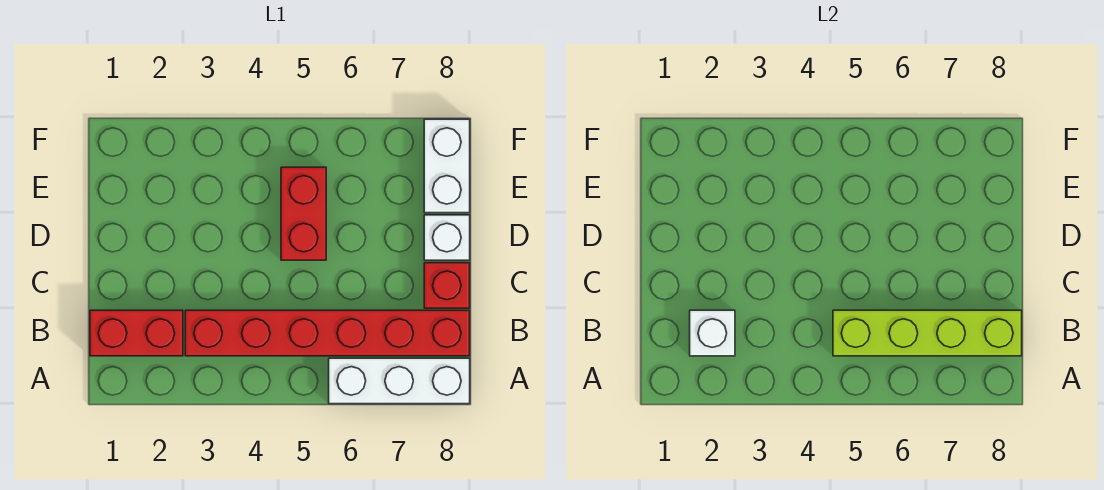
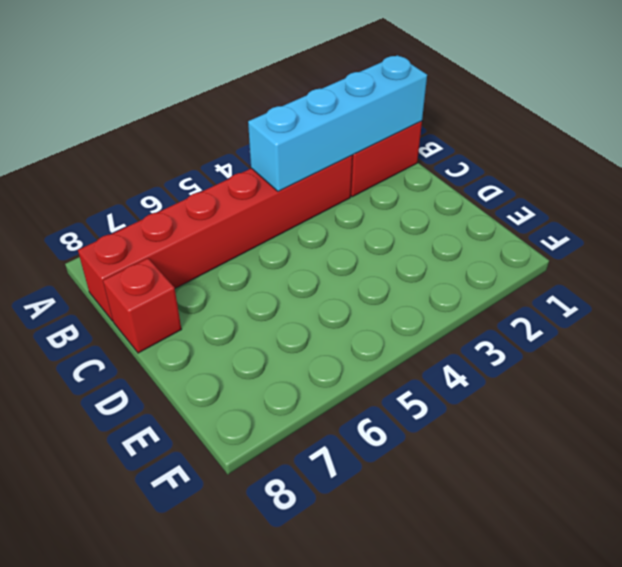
cyan brick B1:B4 level 2 -> white brick B2 level 2
none -> white brick A6:A8 level 1
none -> red brick D5:E5 level 1

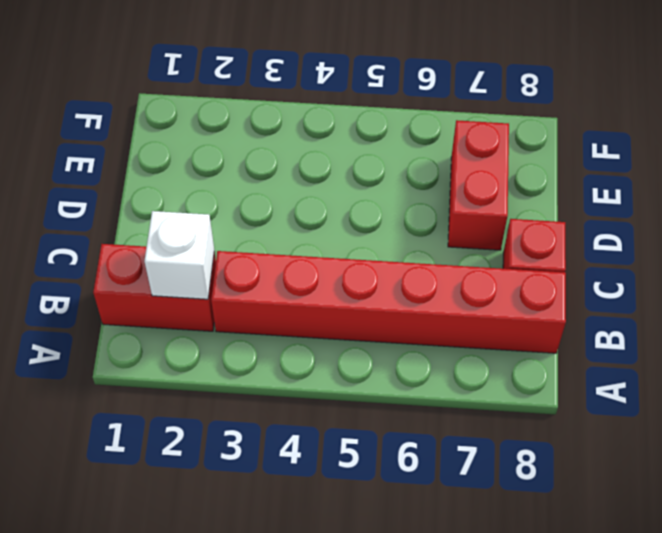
red brick D7:E7 level 1 -> red brick D5:E5 level 1
none -> white brick A6:A8 level 1
none -> white brick D8 level 1

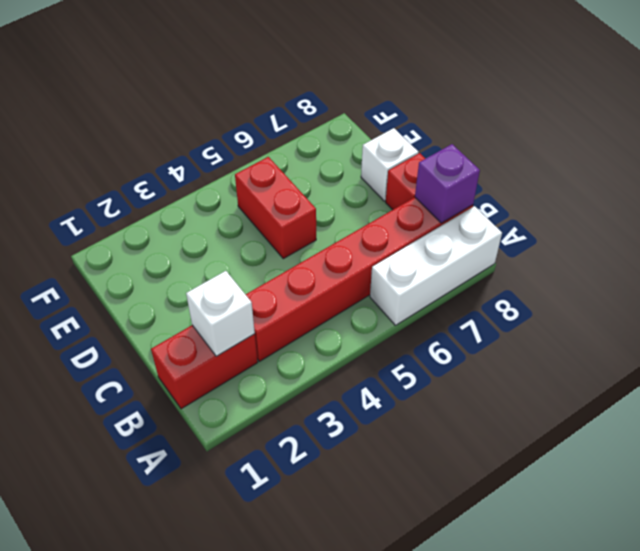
purple brick B8 level 2 -> lime brick B5:B8 level 2
none -> white brick E8:F8 level 1

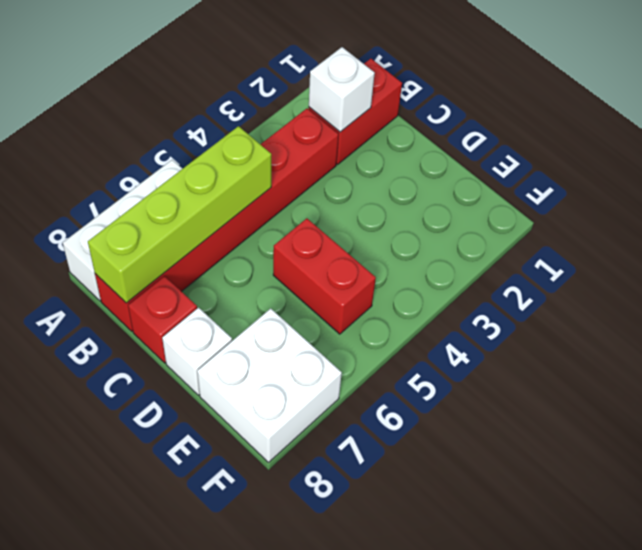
white brick E7:F8 level 1 -> white brick E8:F8 level 1

